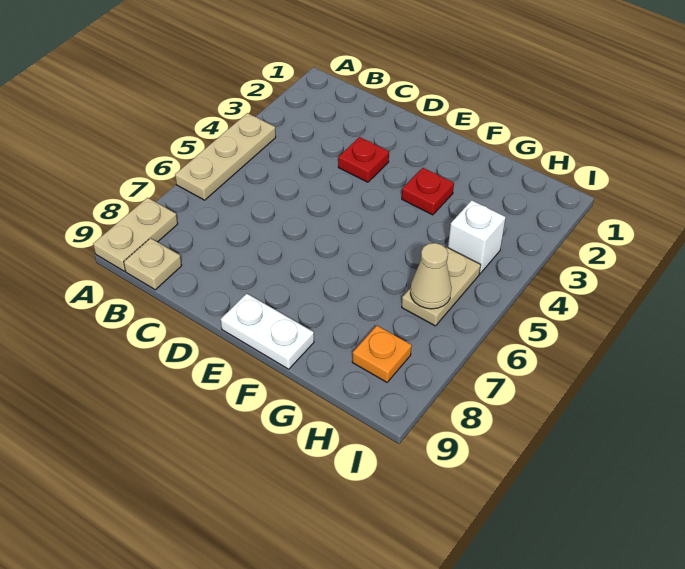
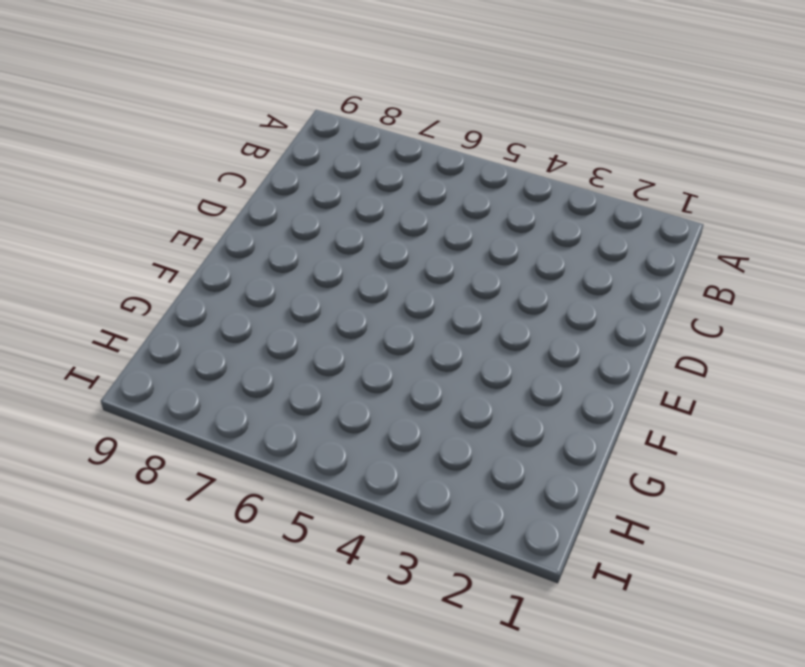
none -> tan plate A4:A6 level 1
none -> tan plate A8:A9 level 1

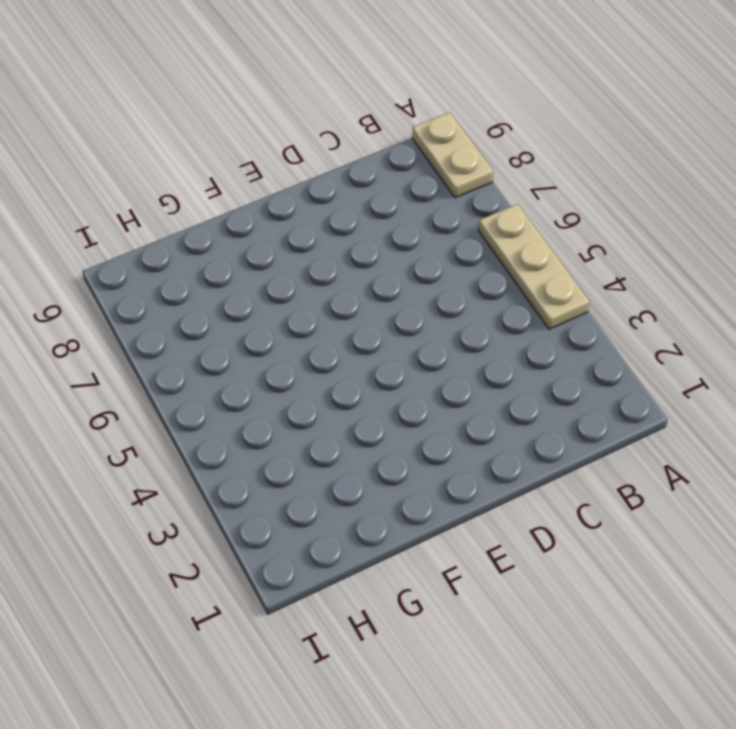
none -> tan plate B9 level 1
none -> red plate D3 level 1

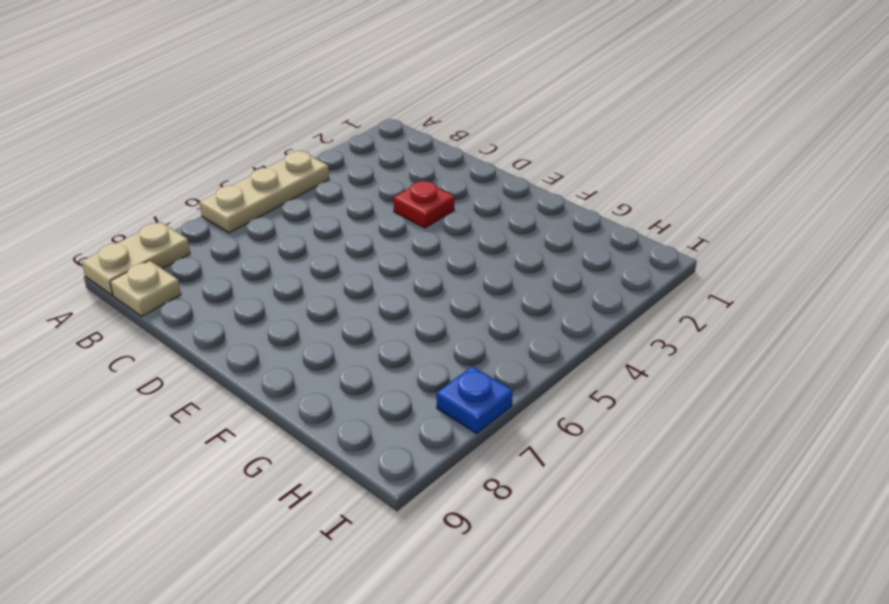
blue plate I7 level 1 -> none
none -> white plate E9:F9 level 1
none -> red plate F3 level 1

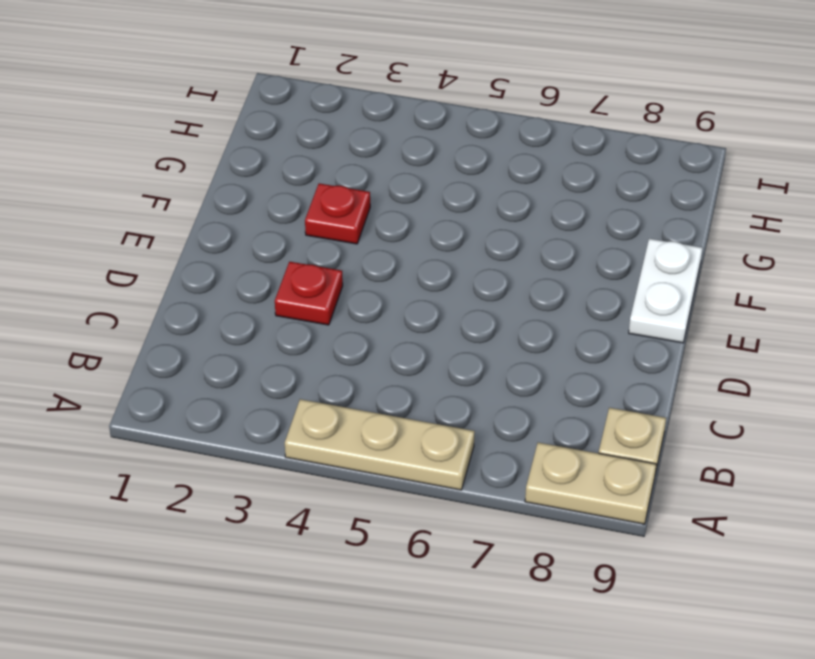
none -> white brick H4 level 1
none -> tan plate H5:H6 level 1

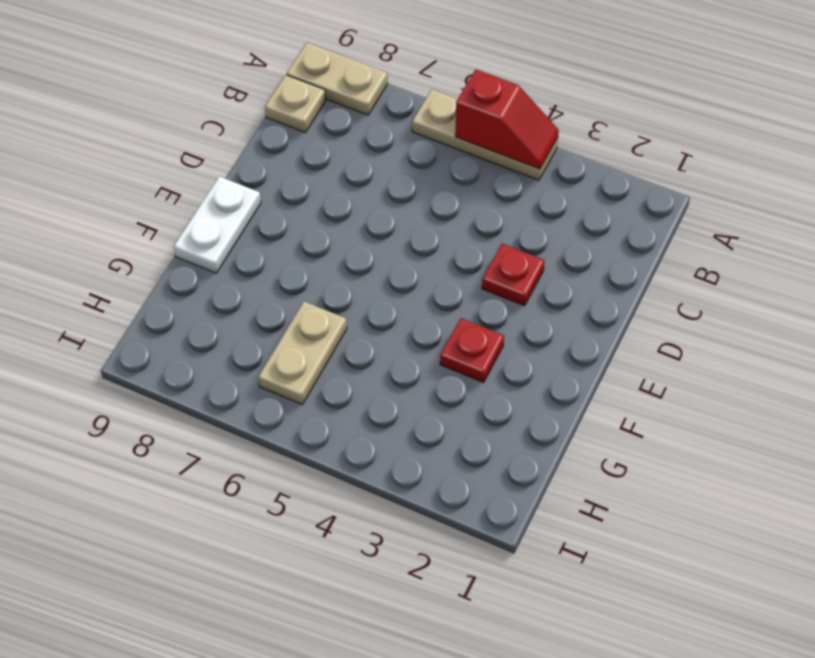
red slope A4:A5 level 2 top 5 -> none
tan plate G6:H6 level 1 -> tan plate H5:H6 level 1
none -> white brick H4 level 1
none -> orange plate H8 level 1

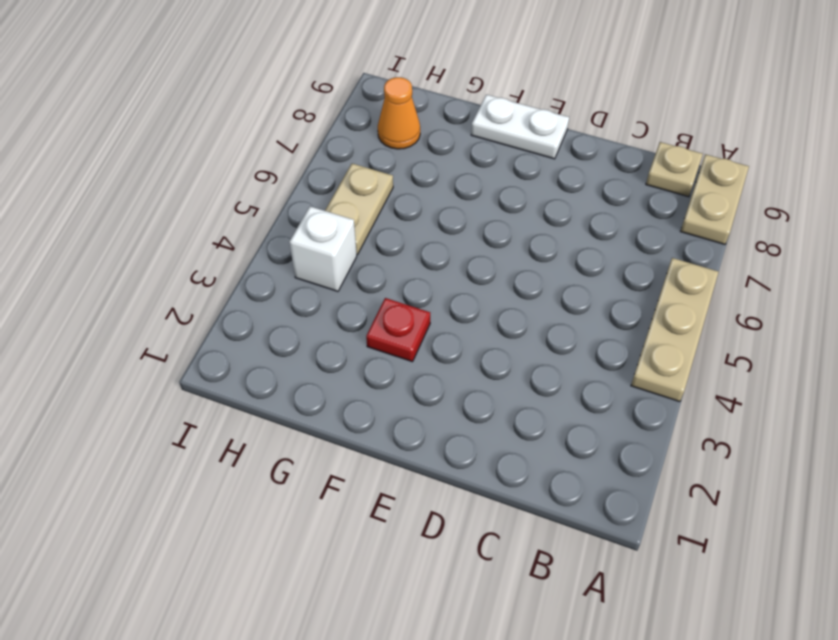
orange cone H8 level 1 -> orange plate H8 level 1
none -> red plate D3 level 1
none -> tan cone H6 level 2

